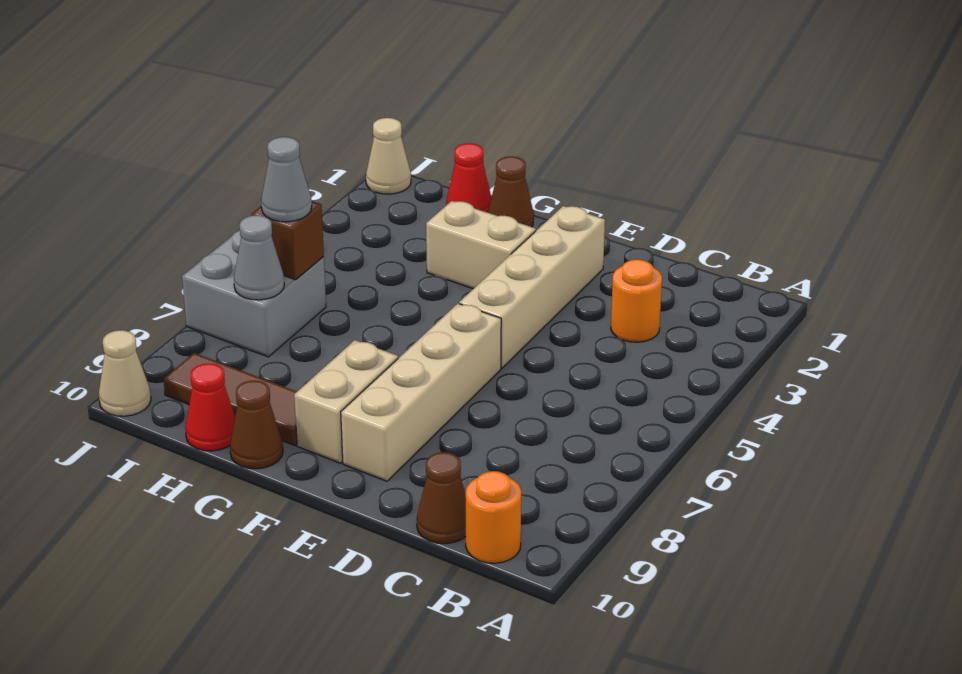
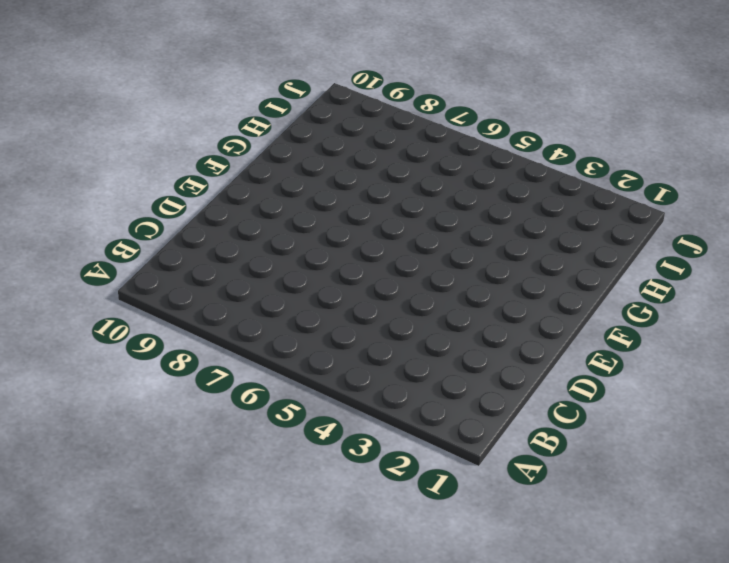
none -> orange round brick B10 level 1
none -> orange round brick C3 level 1
none -> brown cone C10 level 1

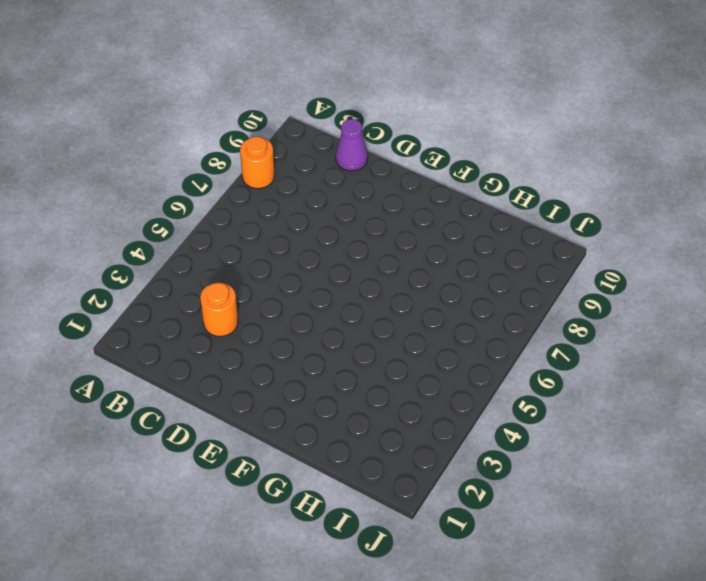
orange round brick A8 level 1 -> orange round brick B10 level 1
purple cone C10 level 1 -> brown cone C10 level 1
none -> tan brick E2:E5 level 1
none -> tan brick E6:E9 level 1
none -> tan brick F3:G3 level 1

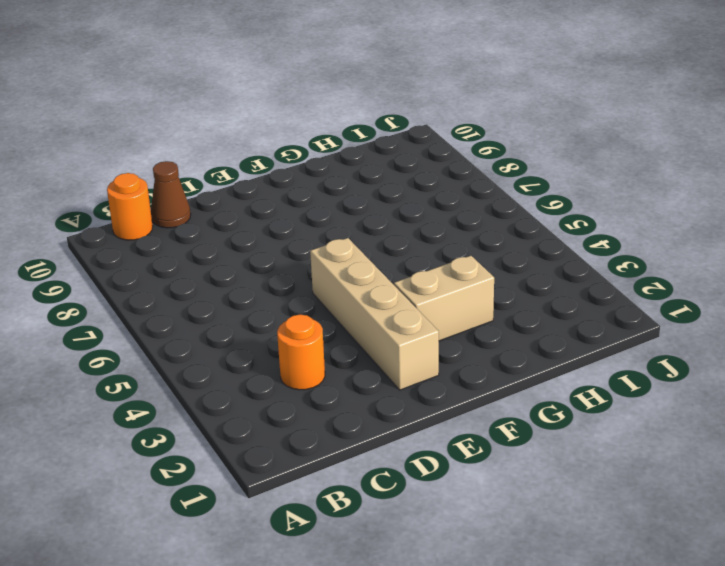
none -> tan brick E6:E9 level 1
none -> tan brick F8:F9 level 1
none -> brown cone G1 level 1

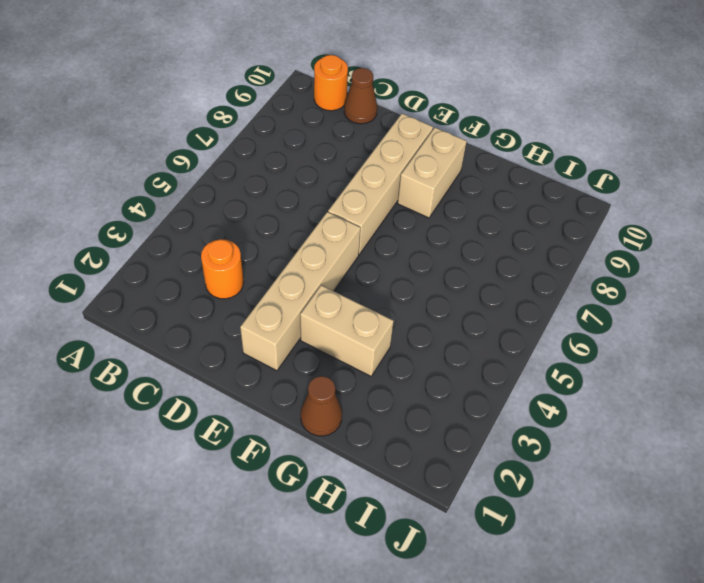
none -> brown tile G9:I9 level 1
none -> brown cone G10 level 1
none -> red cone H1 level 1

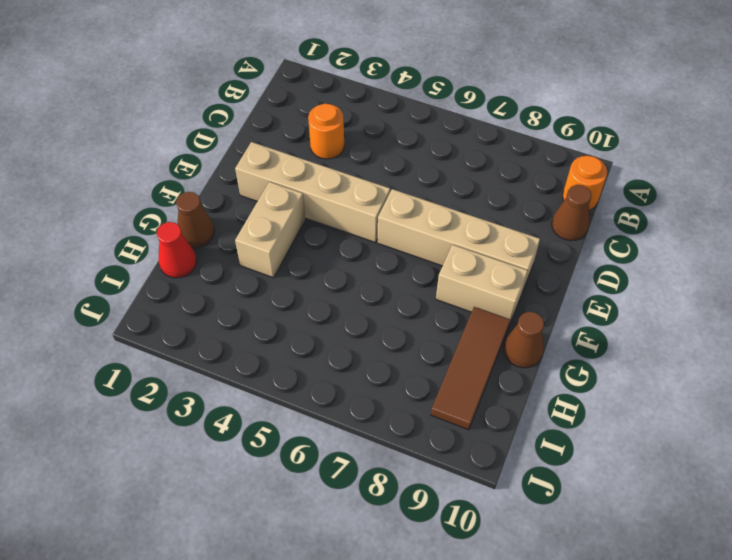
none -> red cone H10 level 1
none -> grey brick I6:J7 level 1
none -> tan cone J1 level 1

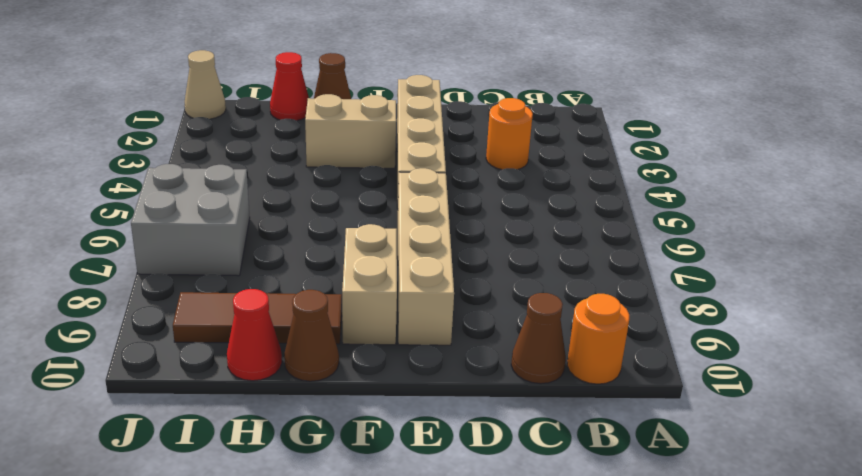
none -> tan cone J10 level 1
none -> brown brick I6 level 2
none -> grey cone I7 level 2

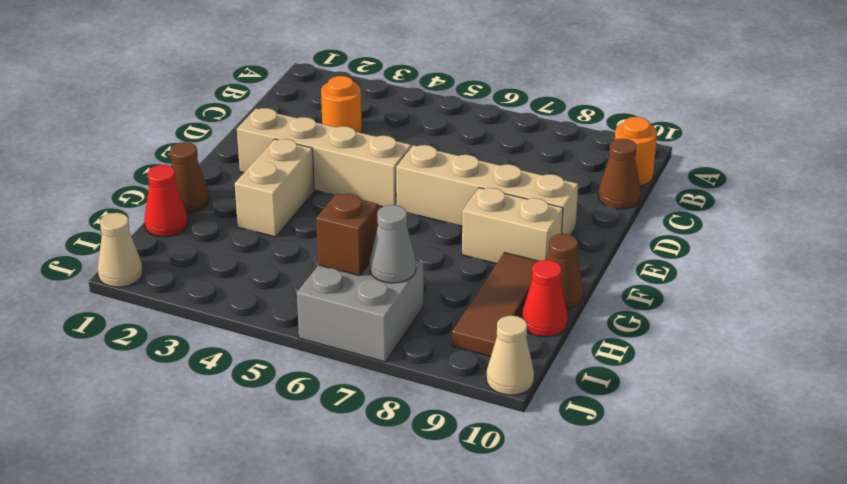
none -> grey cone I6 level 3

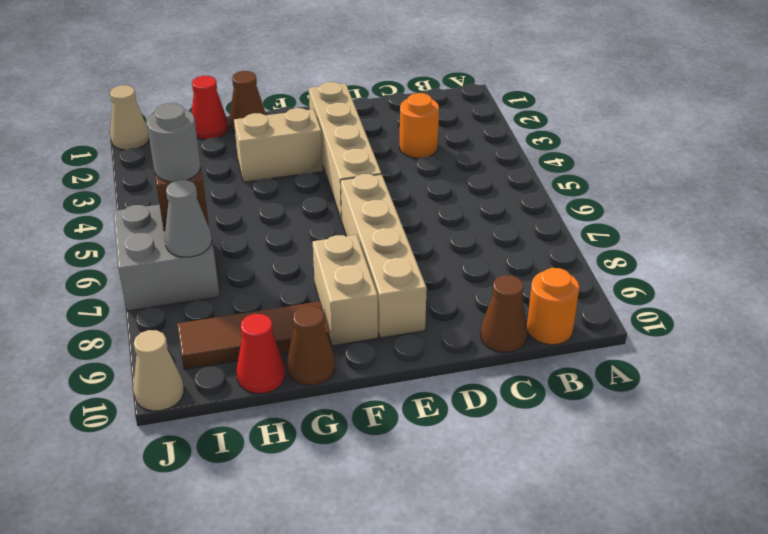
grey round brick I6 level 3 -> grey cone I6 level 3

